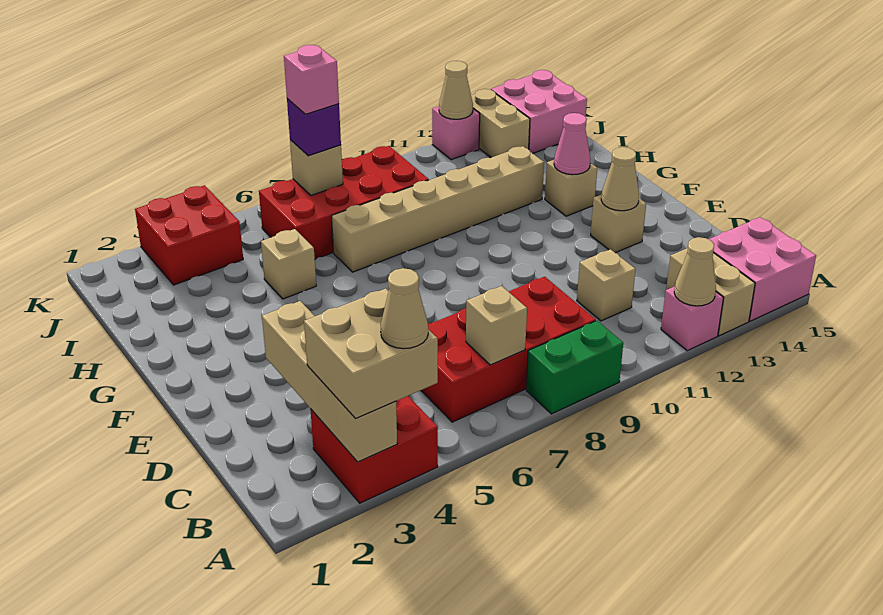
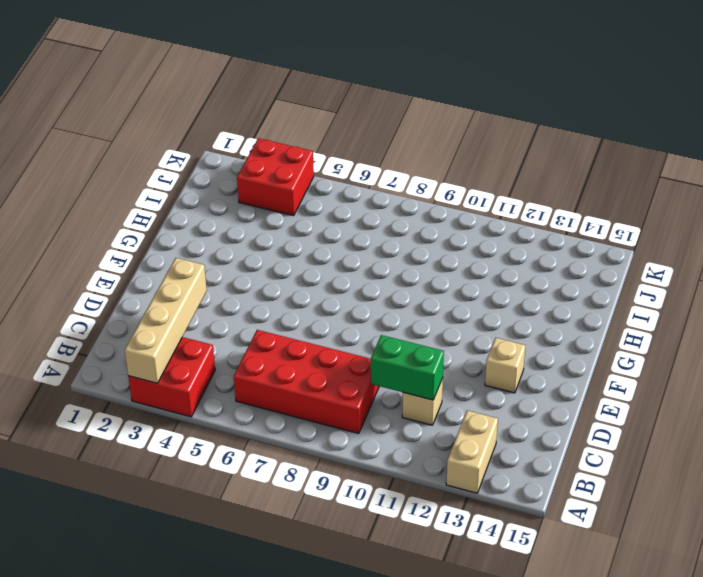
green brick C10:C11 level 2 -> green brick A8:A9 level 1
none -> pink brick A12 level 1
none -> pink brick A14:B15 level 1
none -> tan brick G13 level 1

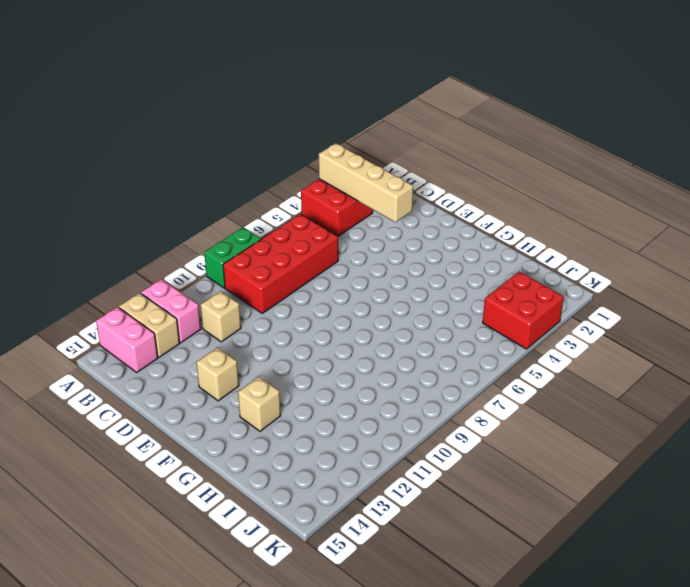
pink brick A12:B12 level 1 -> pink brick A12 level 1
pink brick A14:B14 level 1 -> pink brick A14:B15 level 1
none -> tan brick H5 level 1
none -> tan brick H7:H12 level 1
none -> red brick I6:J9 level 1

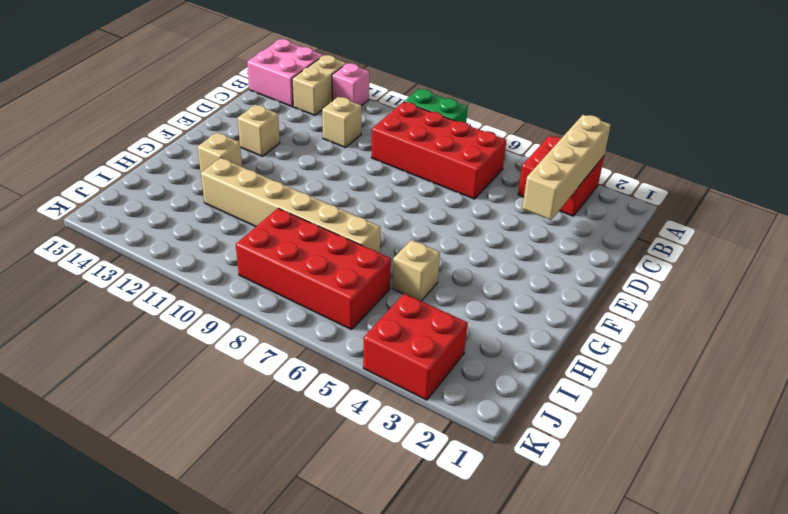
none -> tan brick J13:K13 level 1
none -> pink brick J14:K15 level 1
none -> pink brick K12 level 1

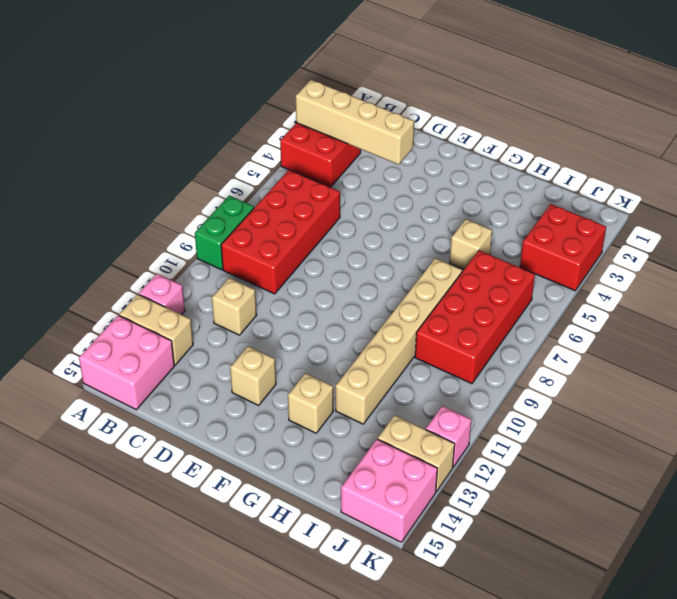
none -> tan cone A12 level 2
none -> tan brick B7 level 2
none -> tan cone E13 level 2

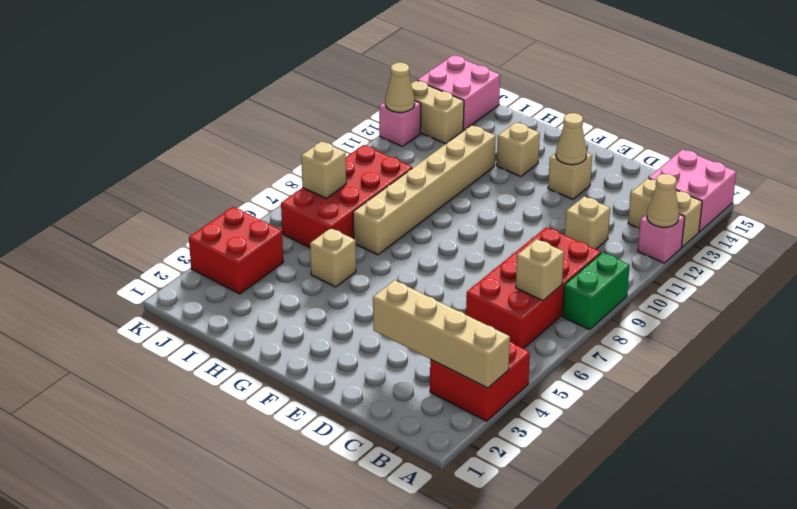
none -> pink cone G13 level 2
none -> tan brick A3:B4 level 3
none -> purple brick J7 level 3

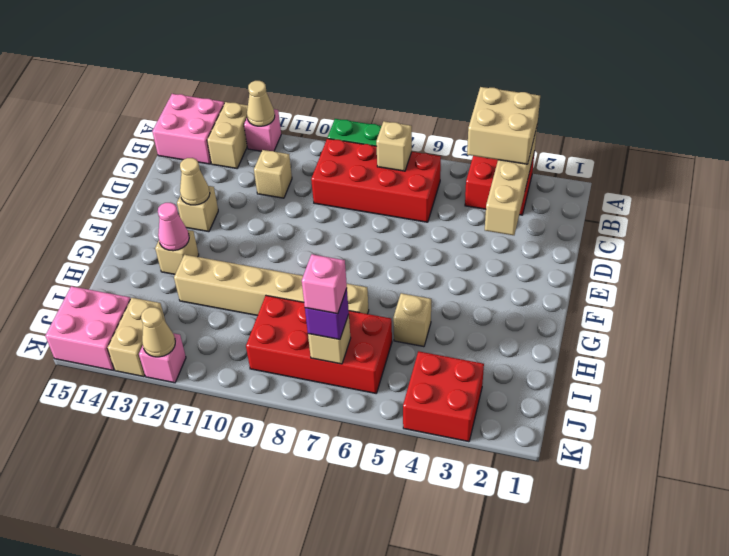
none -> tan cone A4 level 4

